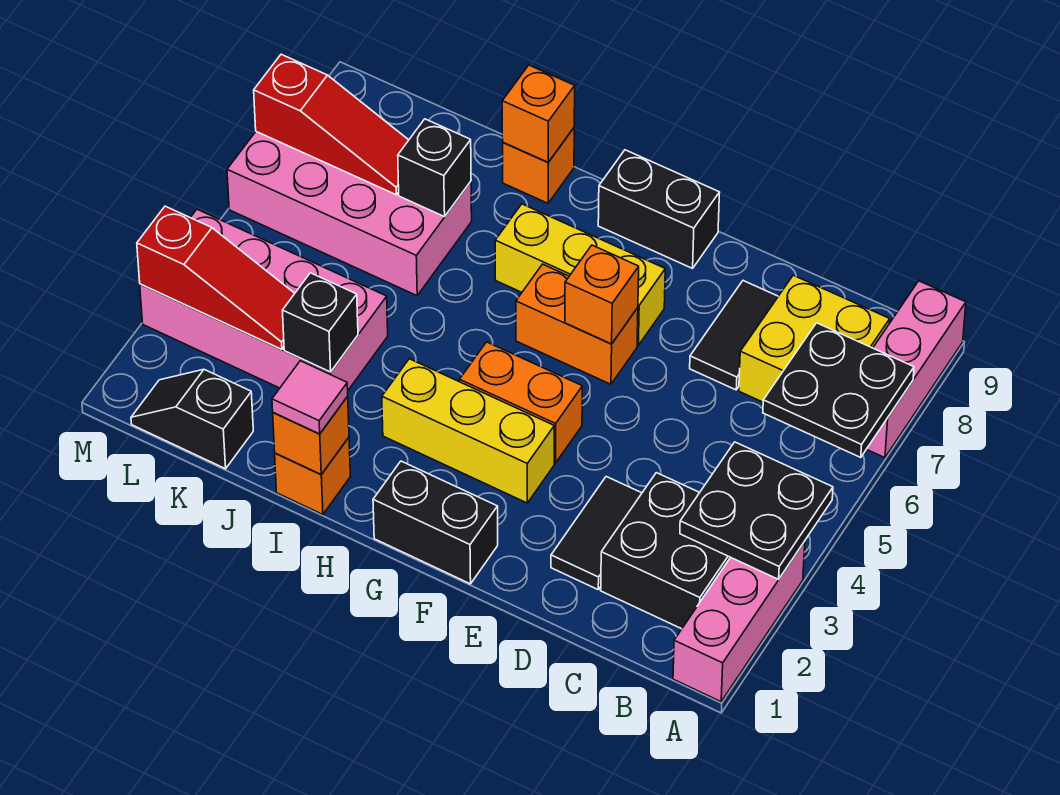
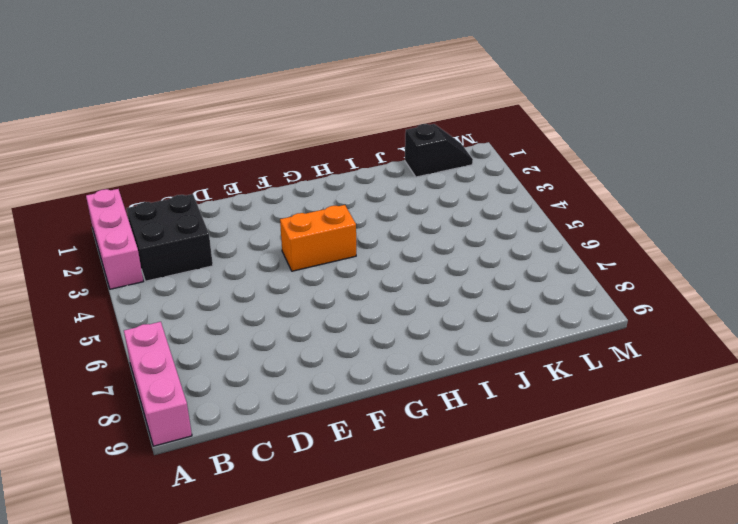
none -> yellow brick B7:C8 level 1
none -> black tile D2:D3 level 1
none -> black tile D7:D8 level 1

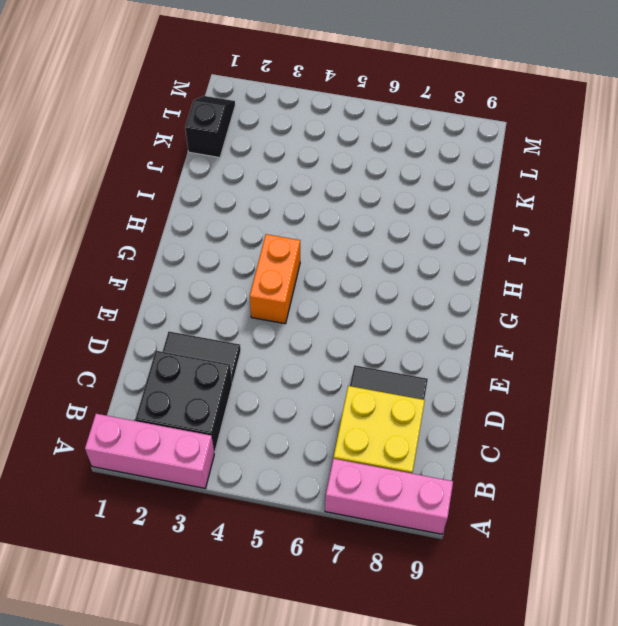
none -> black brick F1:G1 level 1
none -> yellow brick F3:H3 level 1
none -> orange brick F6:G6 level 1

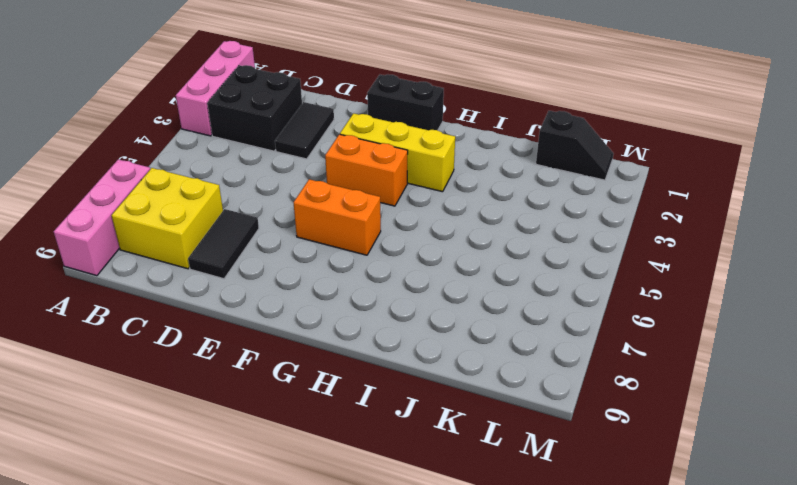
none -> yellow brick F7:H7 level 1
none -> black brick F9:G9 level 1
none -> orange brick I1 level 1

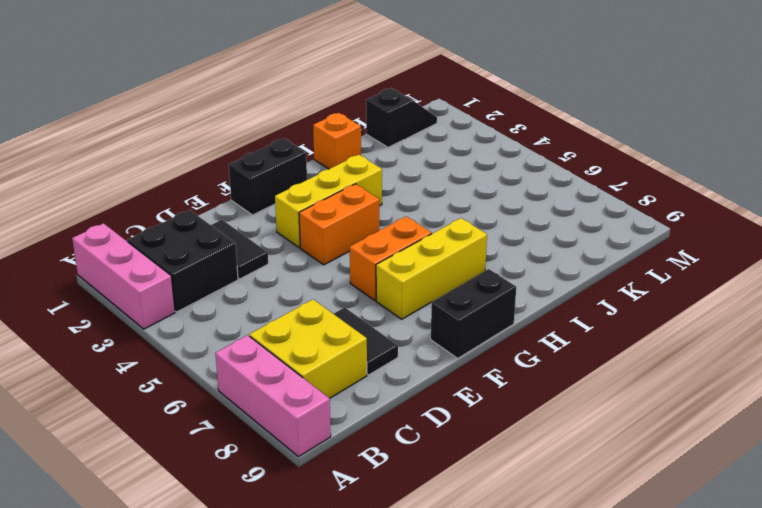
none -> orange brick I9 level 1
none -> pink brick J3:M4 level 1
none -> pink brick J6:M7 level 1

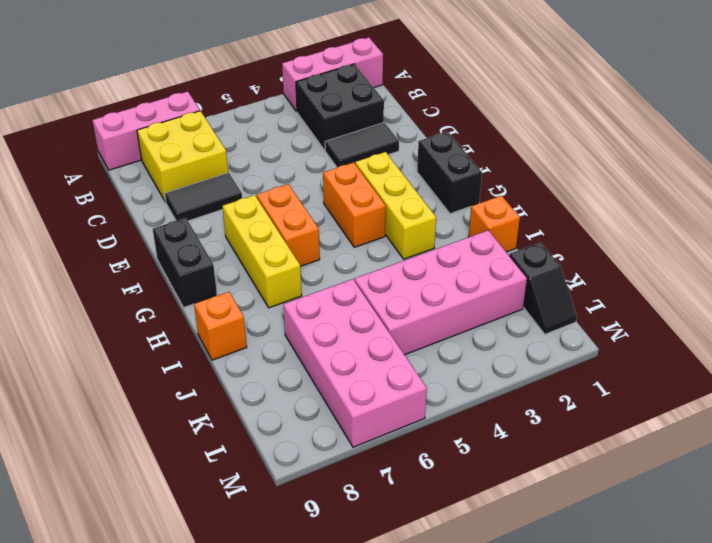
pink brick J2:K5 level 1 -> pink brick J3:M4 level 1
none -> black plate A3:B4 level 2
none -> black plate A6:B7 level 2
none -> orange brick F6 level 2

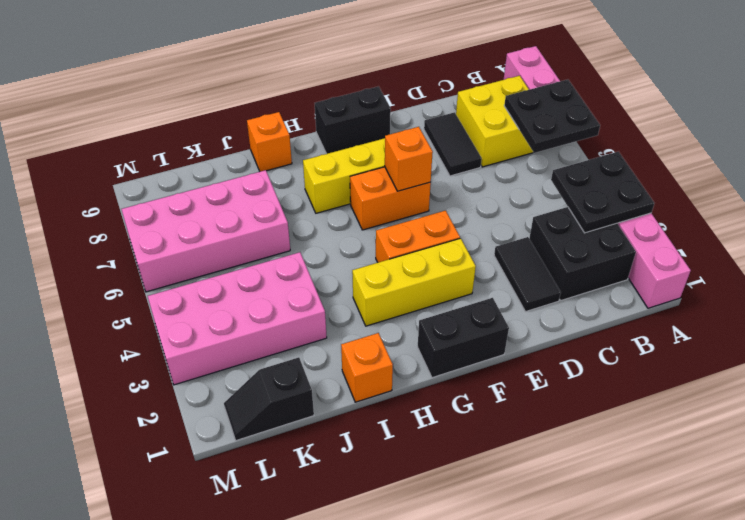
none -> orange brick I1 level 2
none -> orange brick I9 level 2
none -> black brick J3 level 2

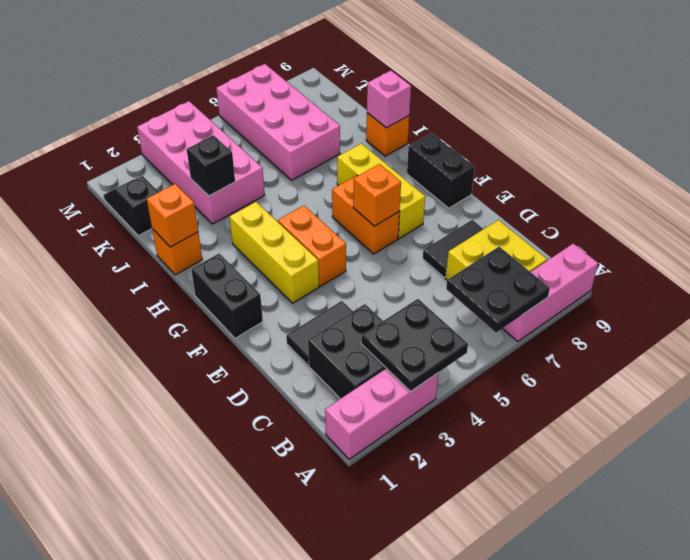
pink brick I9 level 2 -> orange brick I9 level 2
none -> black brick J7 level 2
none -> red slope K3:M3 level 2 top M
none -> red slope K7:M7 level 2 top M

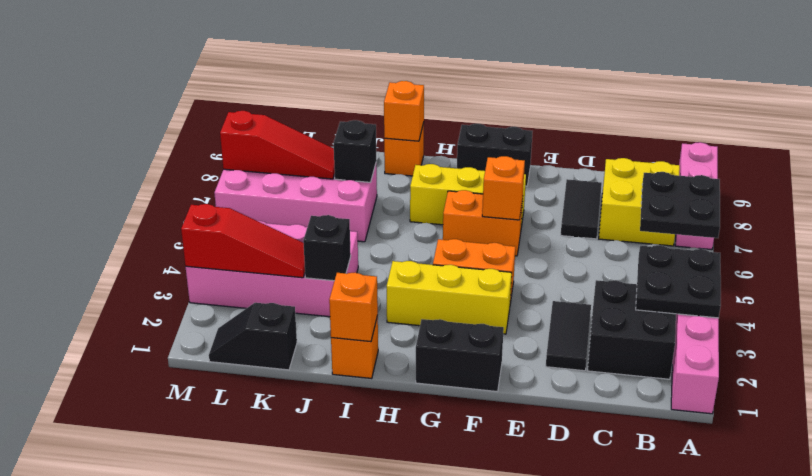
none -> pink tile I1 level 3

